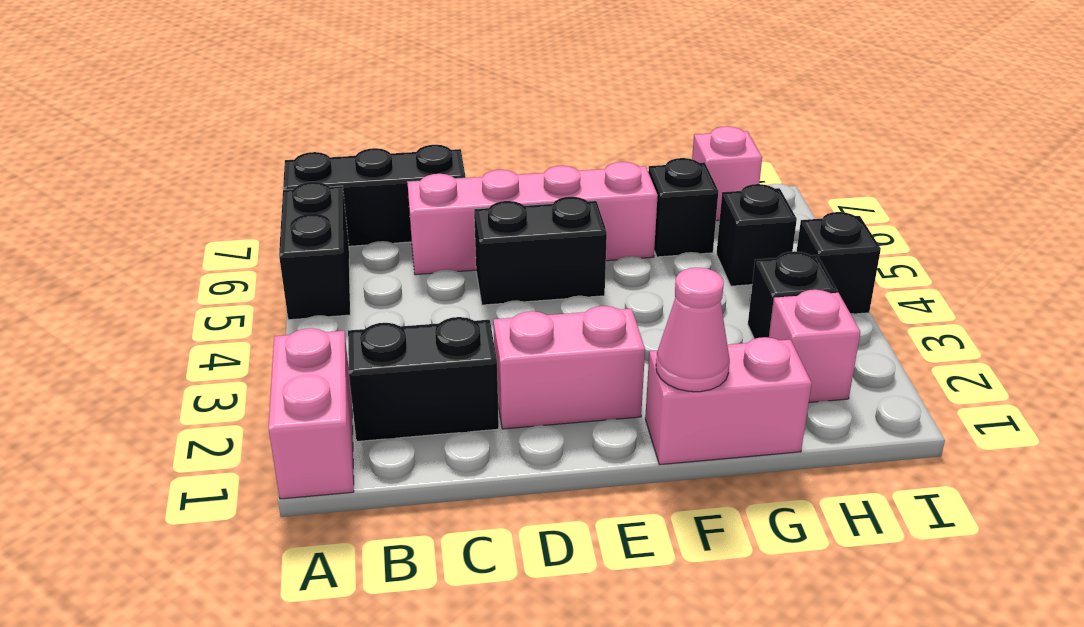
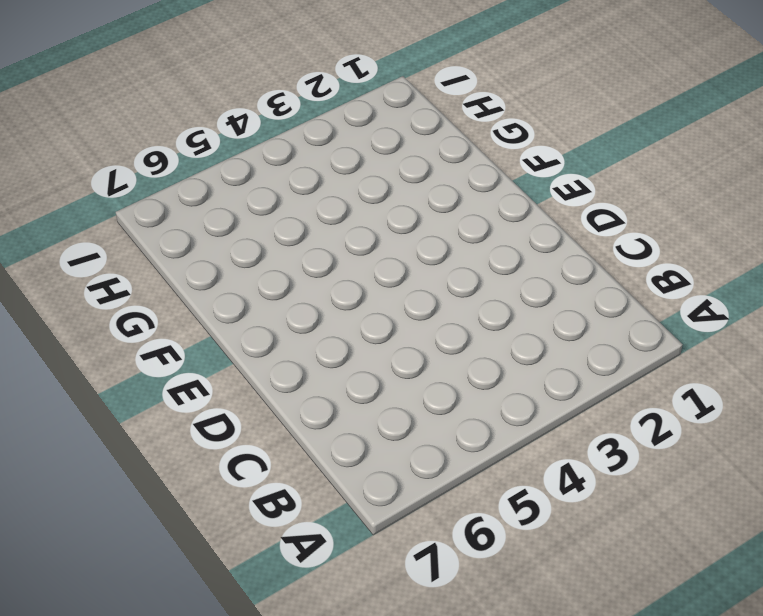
none -> pink brick A1:A2 level 1
none -> black brick A5:A6 level 1
none -> black brick A7:C7 level 1

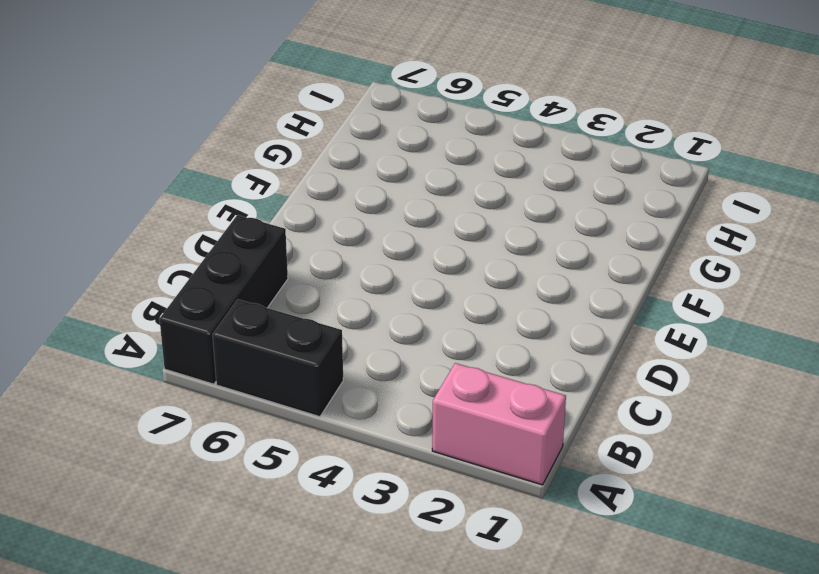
none -> black brick B2:C2 level 1
none -> pink brick C6:F6 level 1
none -> pink brick D2:E2 level 1

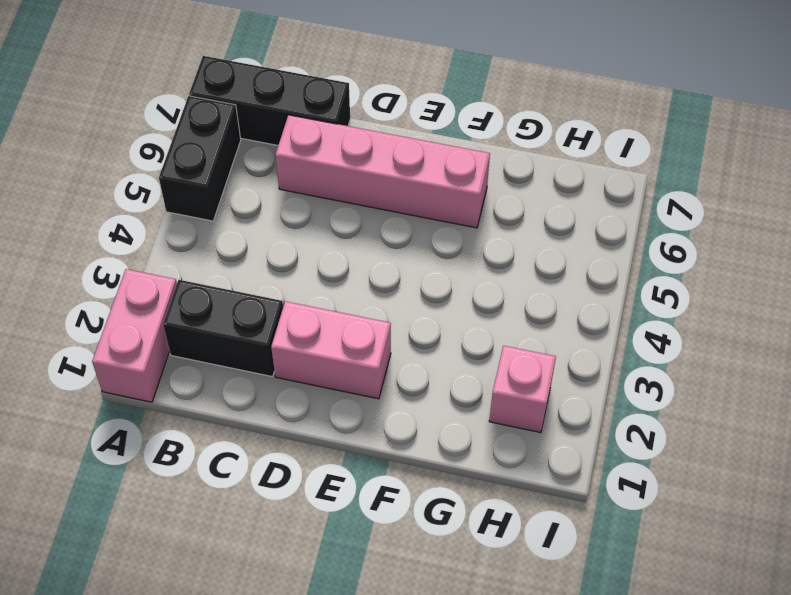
none -> black brick D5:E5 level 1
none -> pink brick F1:G1 level 1
none -> black brick G6 level 1

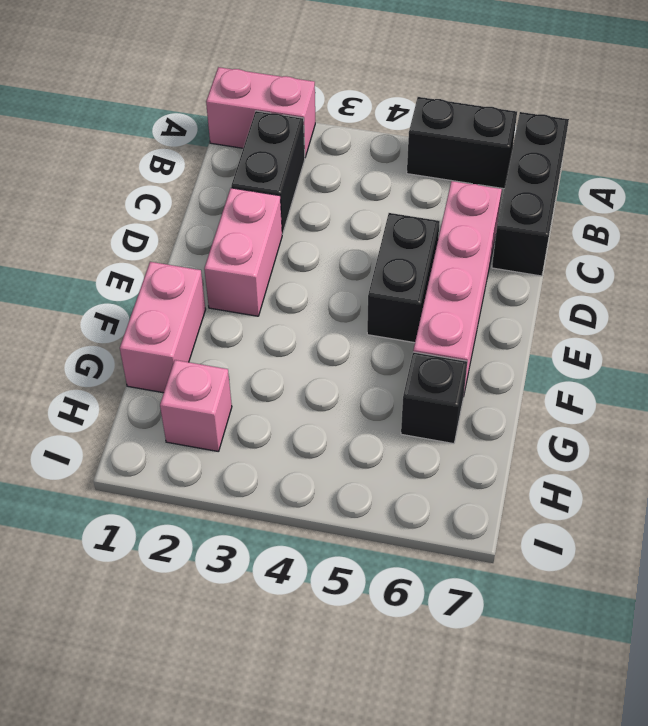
none -> black brick H3 level 1
none -> black brick H5 level 1
none -> pink brick H7 level 1

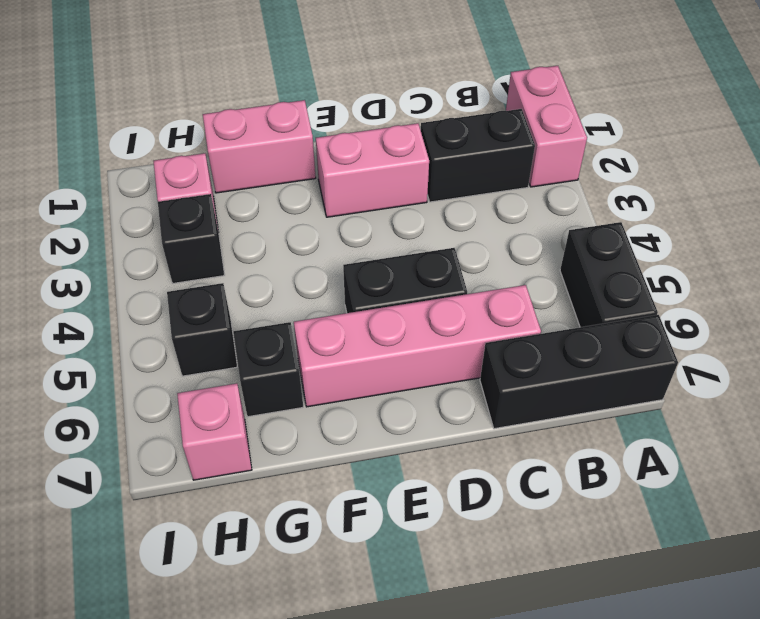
none -> black brick I4 level 1
none -> pink cone F1 level 2

